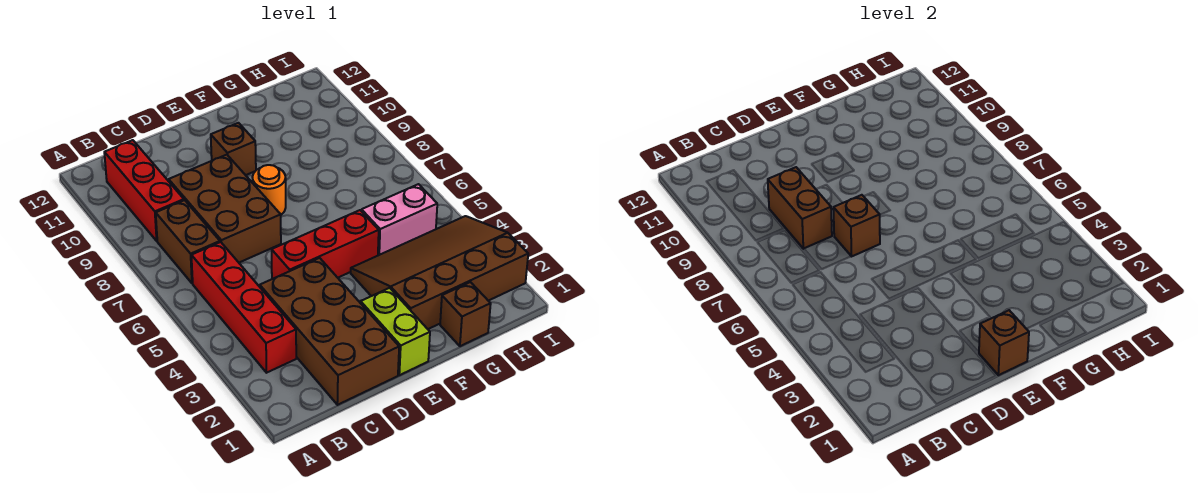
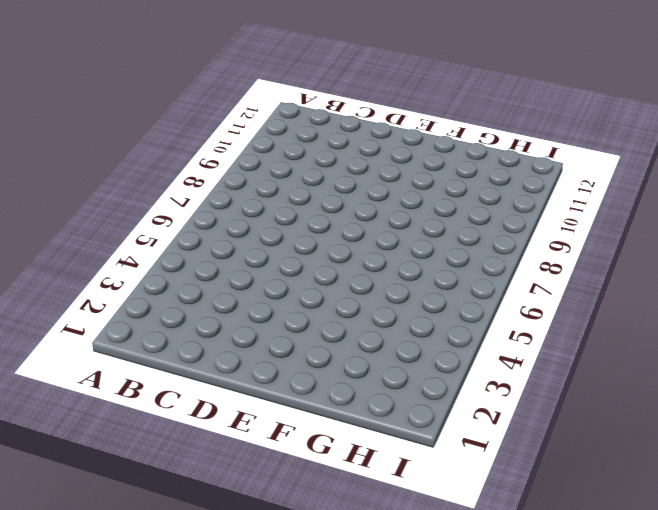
none -> red brick B3:B6 level 1
none -> brown brick B7:B8 level 1
none -> red brick B9:B11 level 1

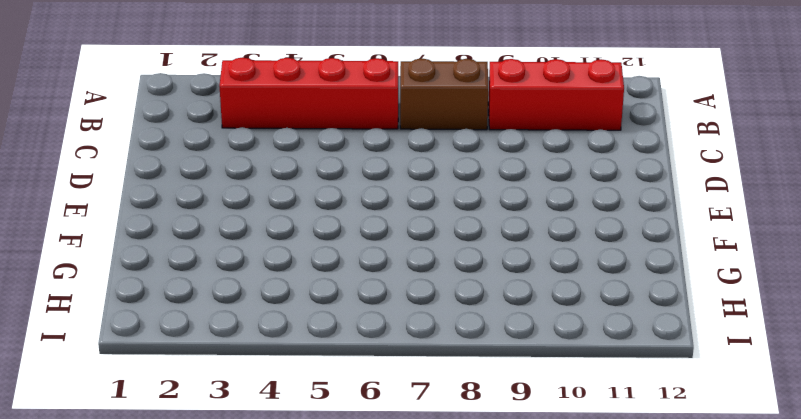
none -> brown brick C1:D4 level 1
none -> brown brick C7:D9 level 1
none -> red brick D5:F5 level 1

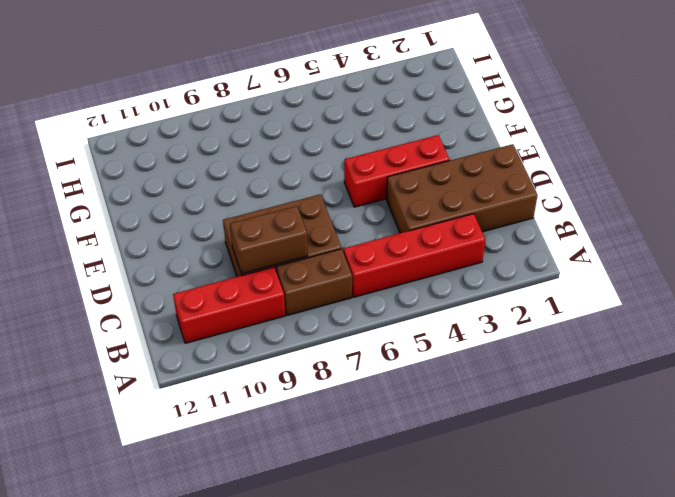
red brick E3:E5 level 1 -> red brick D5:F5 level 1
none -> lime brick E1:E2 level 1
none -> orange round brick E8 level 1
none -> brown brick E10 level 1

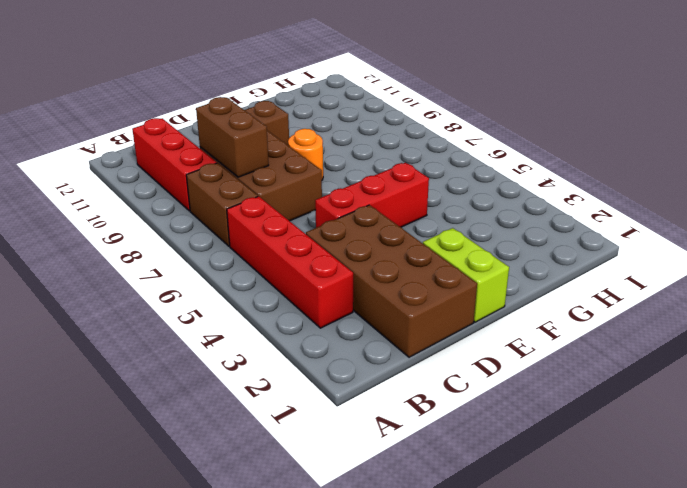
none -> brown slope F2:I4 level 1 top 2
none -> brown brick G1 level 1
none -> pink brick G5:H5 level 1

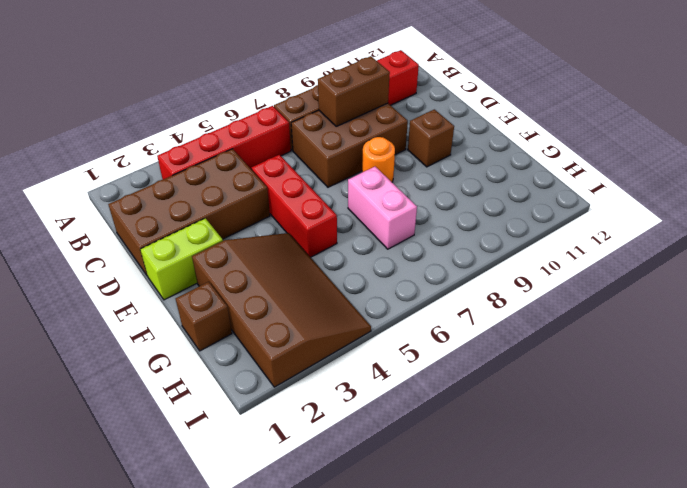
pink brick F7:G7 level 1 -> pink brick G5:H5 level 1
none -> brown brick D7 level 2
none -> brown brick E1 level 2

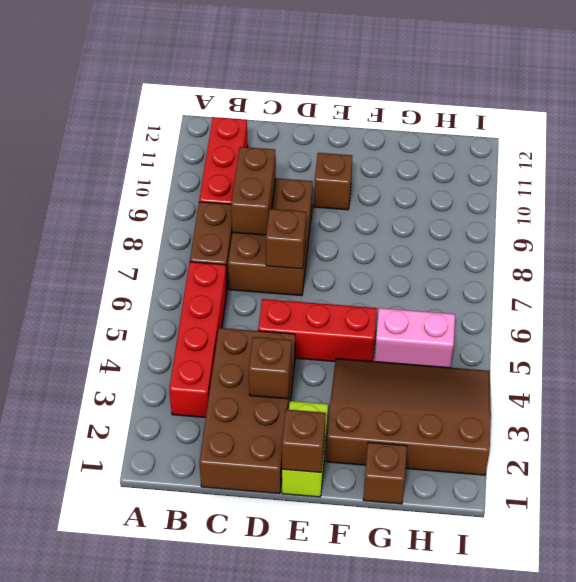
brown brick D3 level 2 -> none
none -> orange round brick E8 level 1

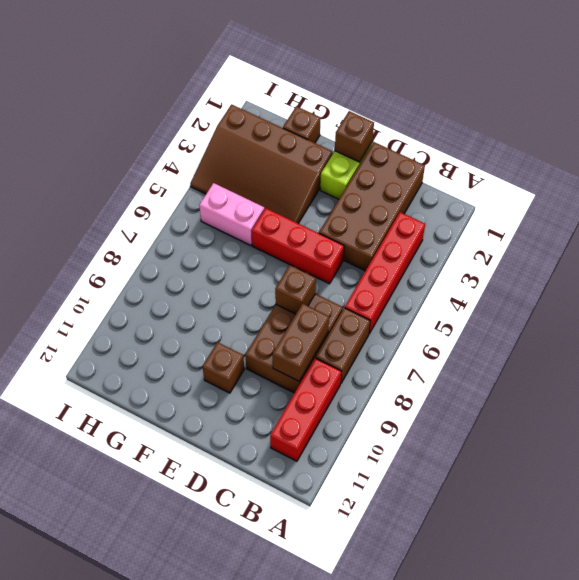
none -> orange round brick E8 level 1

